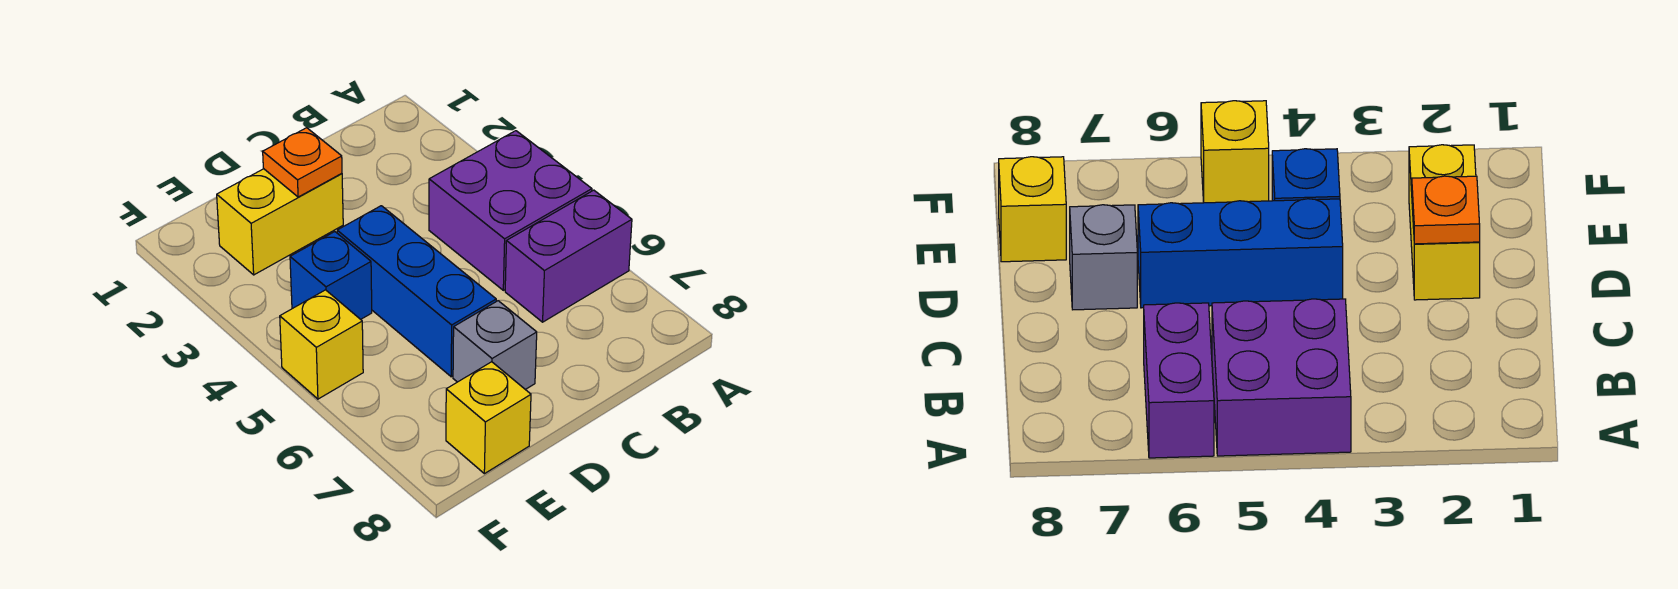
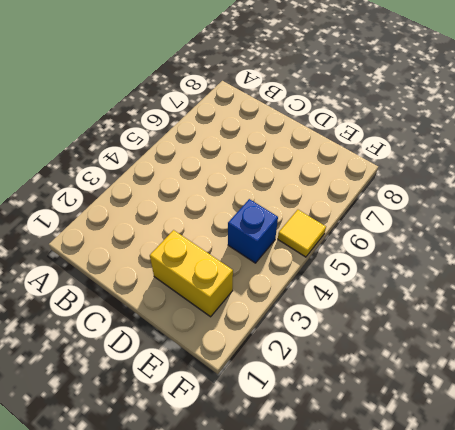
yellow tile F5 level 1 -> yellow brick F5 level 1
none -> purple brick A4:B5 level 1
none -> purple brick A6:B6 level 1

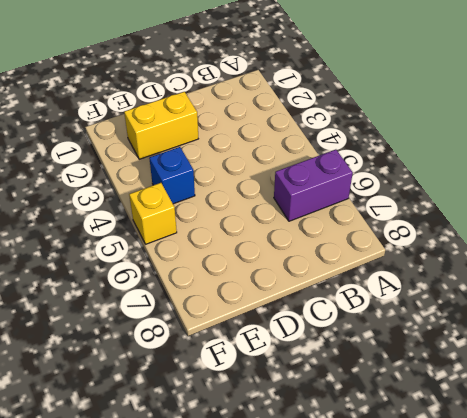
none -> purple brick A4:B5 level 1
none -> blue brick D4:D6 level 1

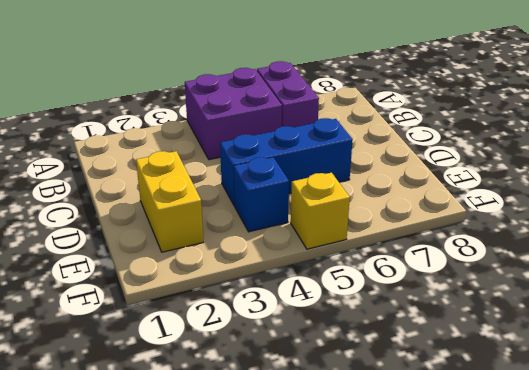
none -> grey brick D7 level 1
none -> yellow brick E8 level 1

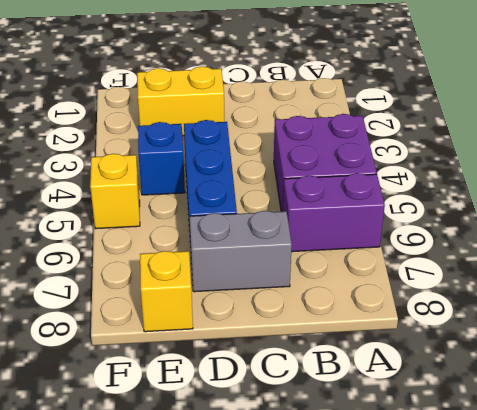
grey brick C7:D7 level 1 -> grey brick D7 level 1
none -> orange plate D2 level 2

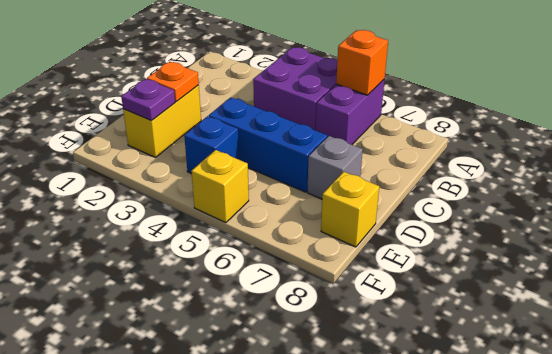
orange brick A6 level 2 -> none
purple plate E2 level 2 -> none

